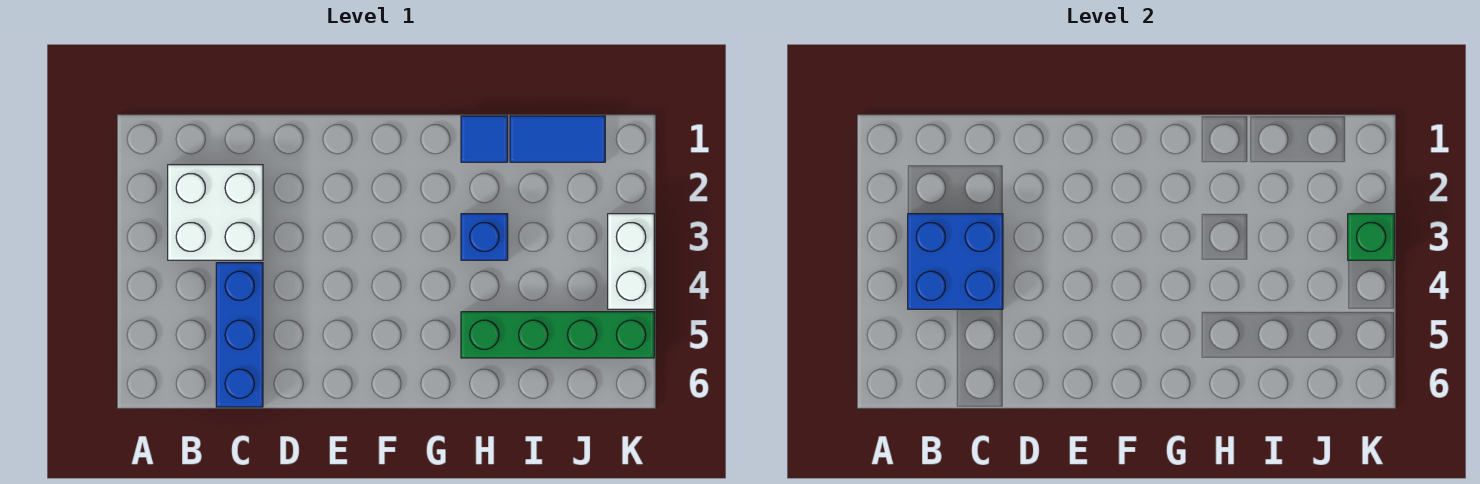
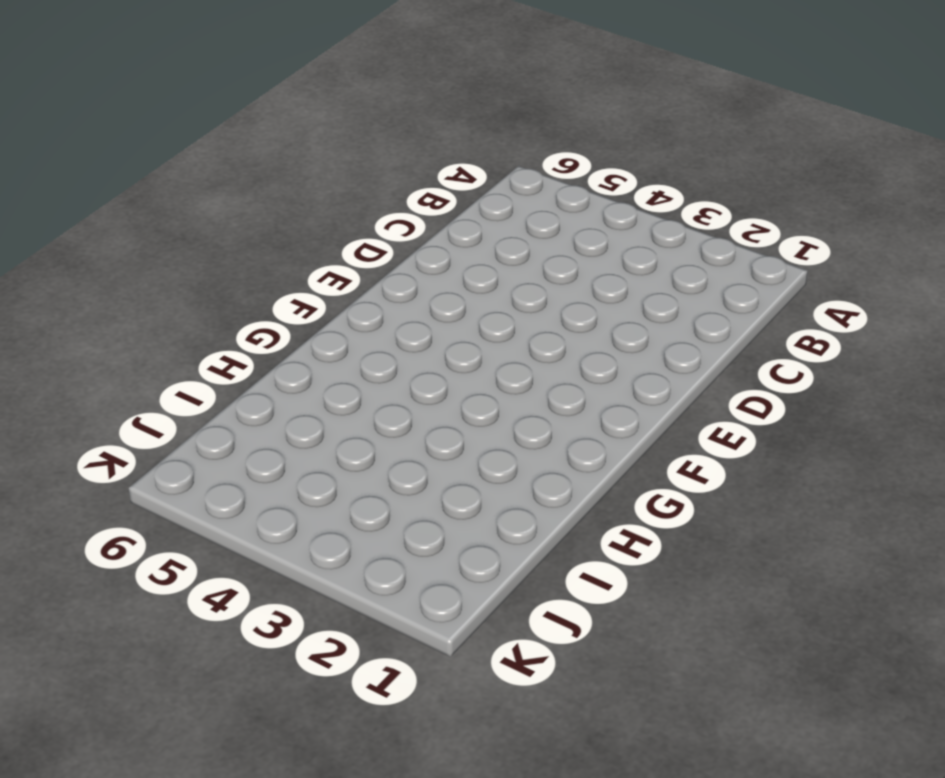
none -> white brick B2:C3 level 1
none -> blue brick C4:C6 level 1

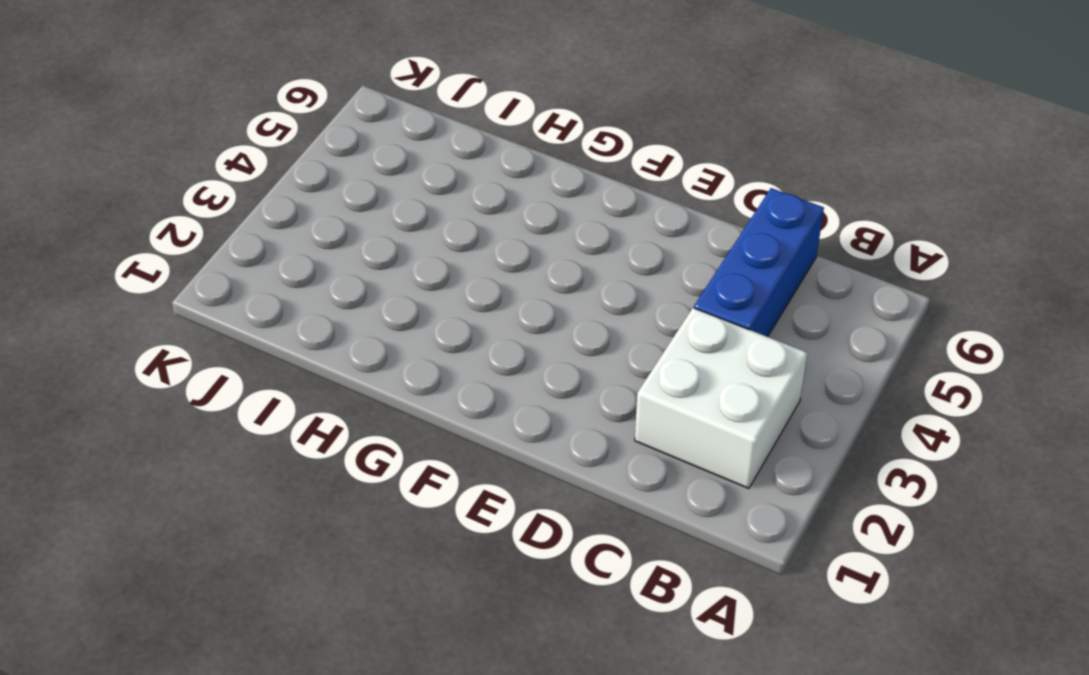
none -> blue tile H1 level 1
none -> blue brick H3 level 1

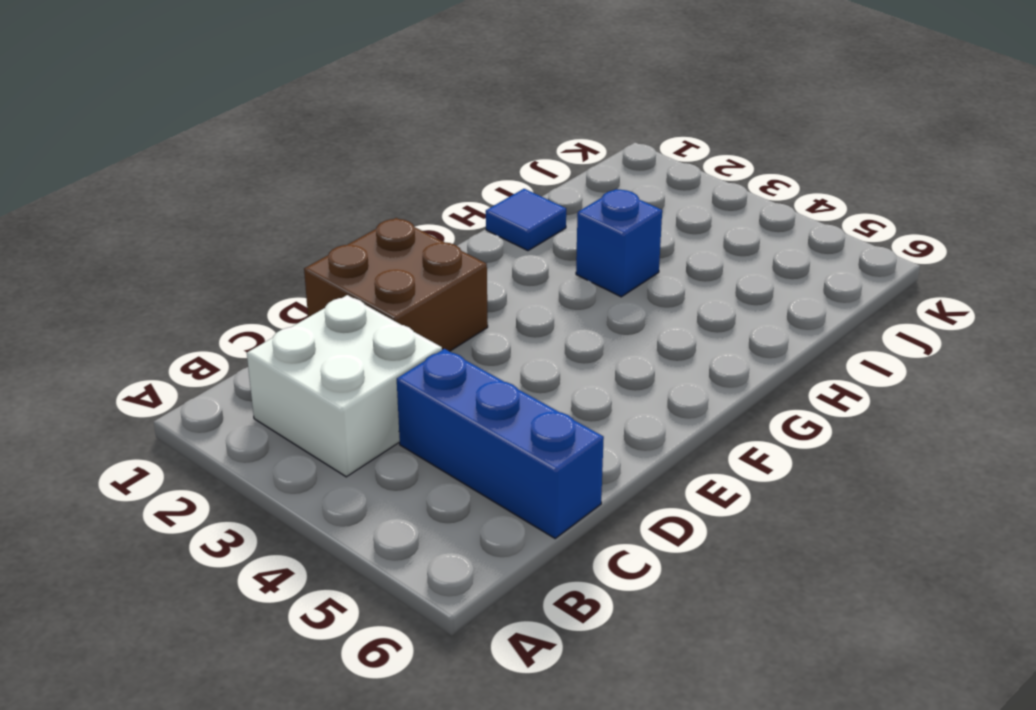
brown brick D1:E2 level 1 -> none
none -> green brick H5:K5 level 1
none -> blue tile I1:J1 level 1

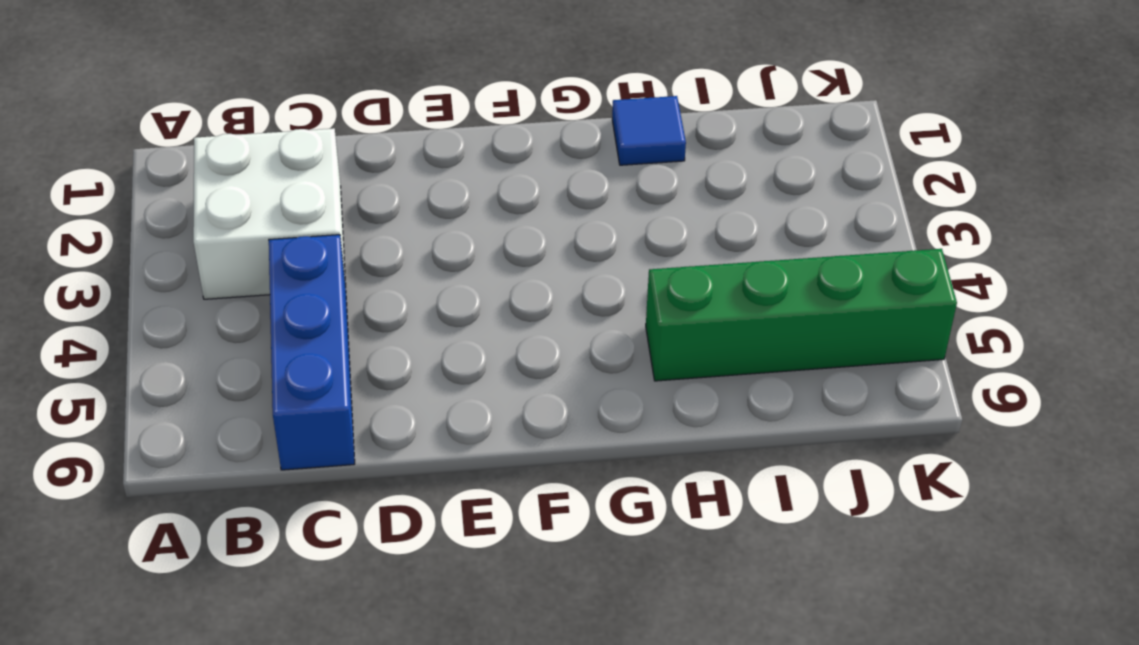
none -> blue brick H3 level 1
none -> blue tile I1:J1 level 1

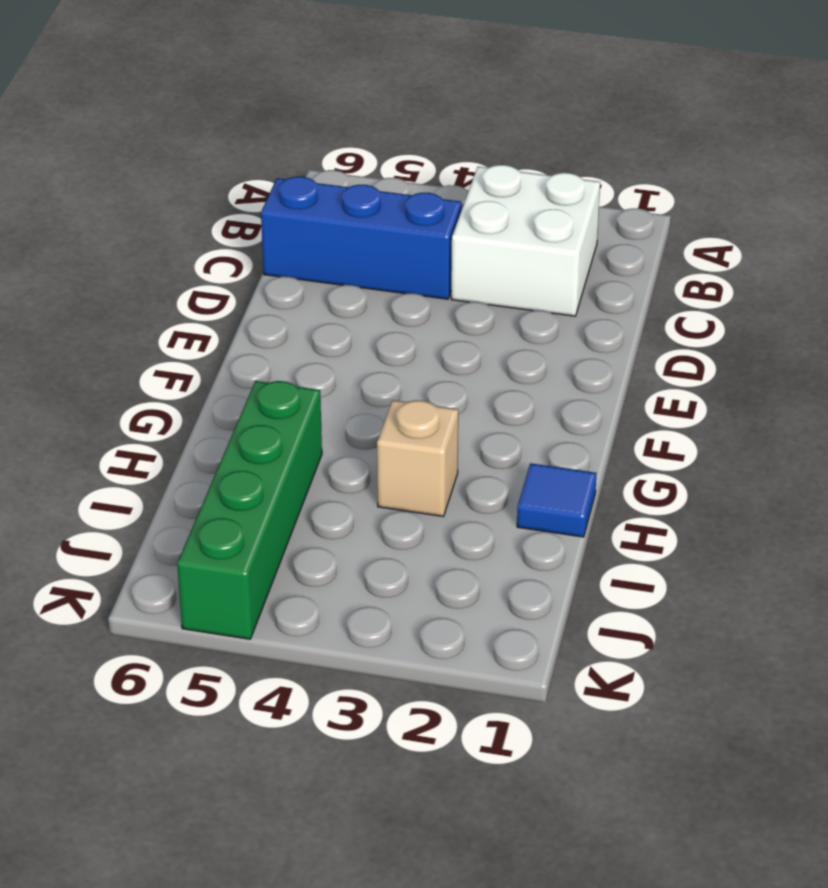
tan brick H3 level 1 -> blue brick H3 level 1
none -> blue tile I1:J1 level 1
none -> white brick K3:K4 level 1

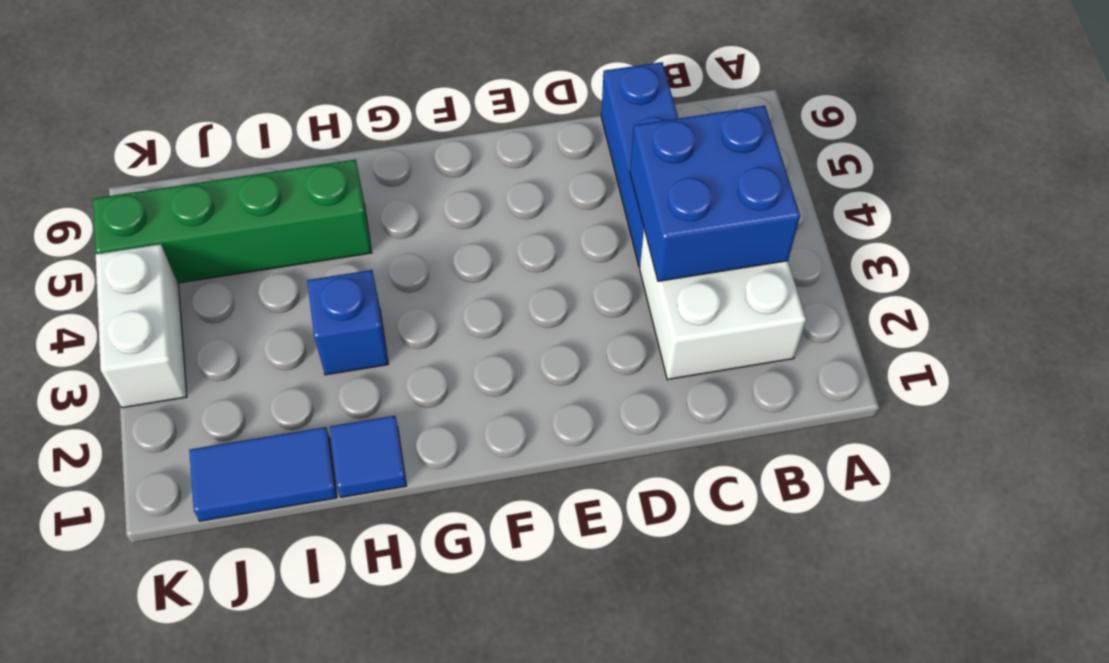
none -> green brick K3 level 2

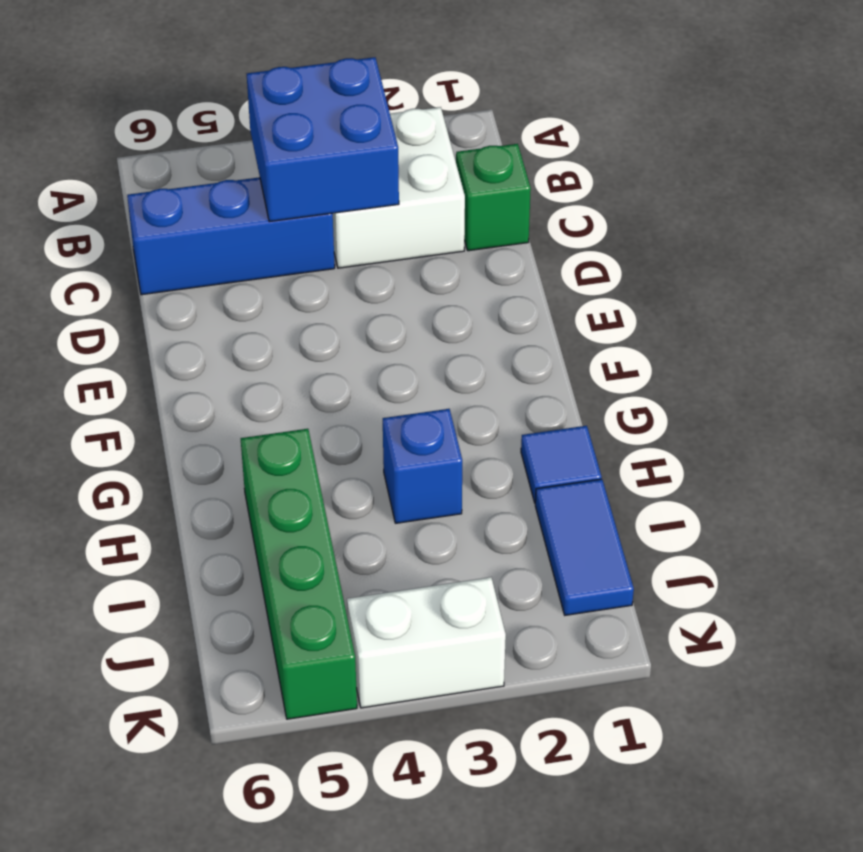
green brick C1 level 1 -> green brick K3 level 2

